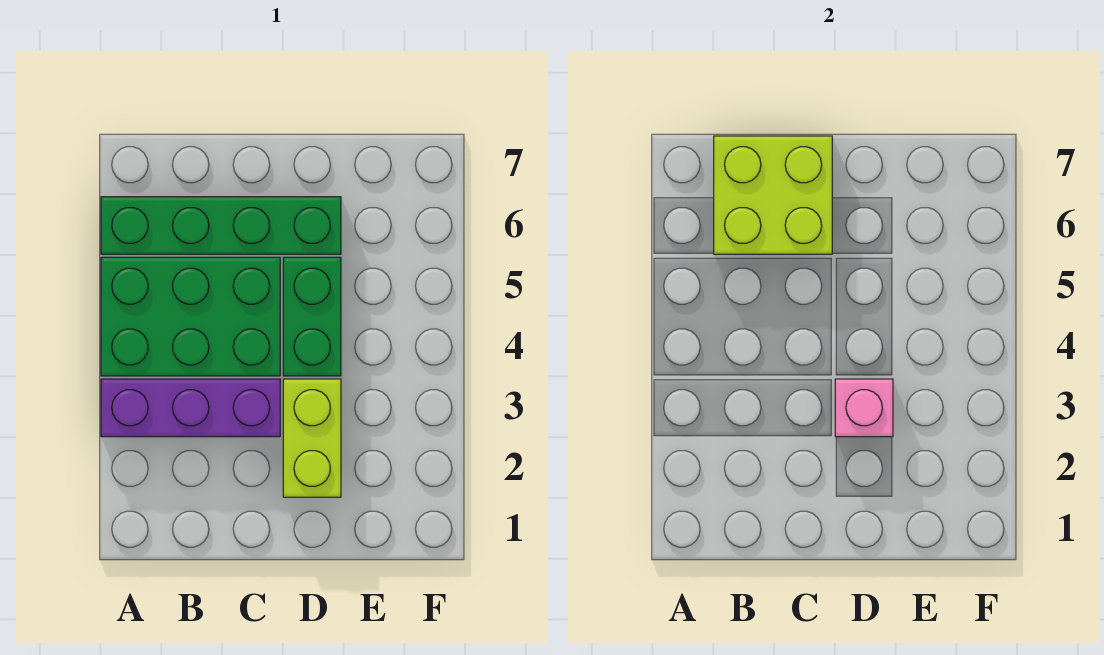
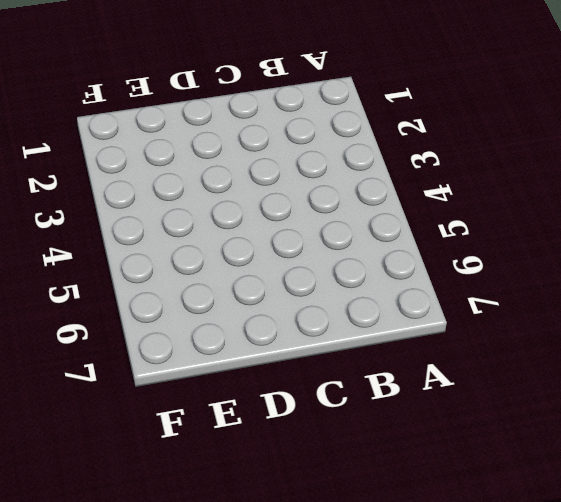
none -> purple brick A3:C3 level 1
none -> green brick A4:C5 level 1

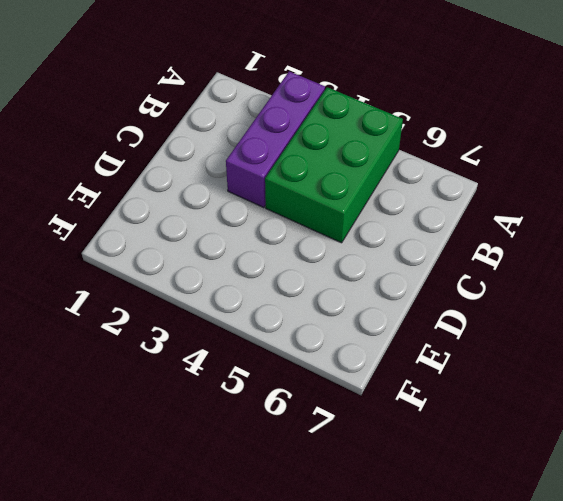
none -> green brick A6:D6 level 1
none -> lime brick D2:D3 level 1

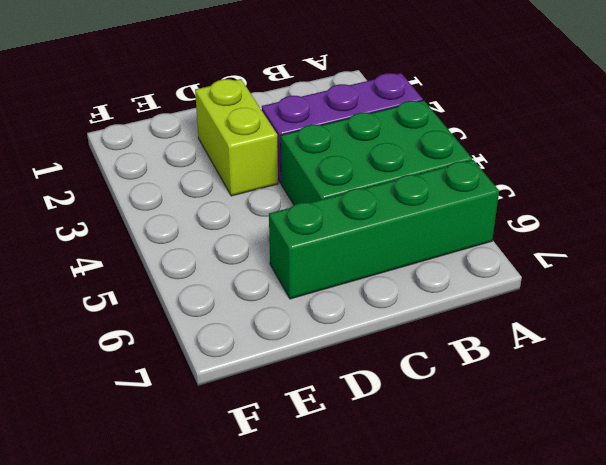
none -> green brick D4:D5 level 1
none -> lime brick B6:C7 level 2

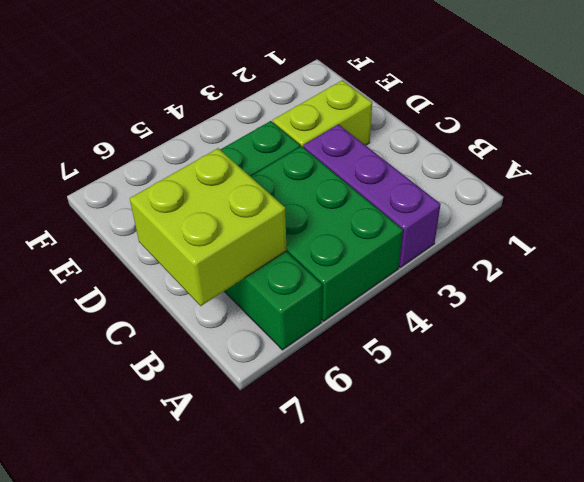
none -> pink brick D3 level 2

